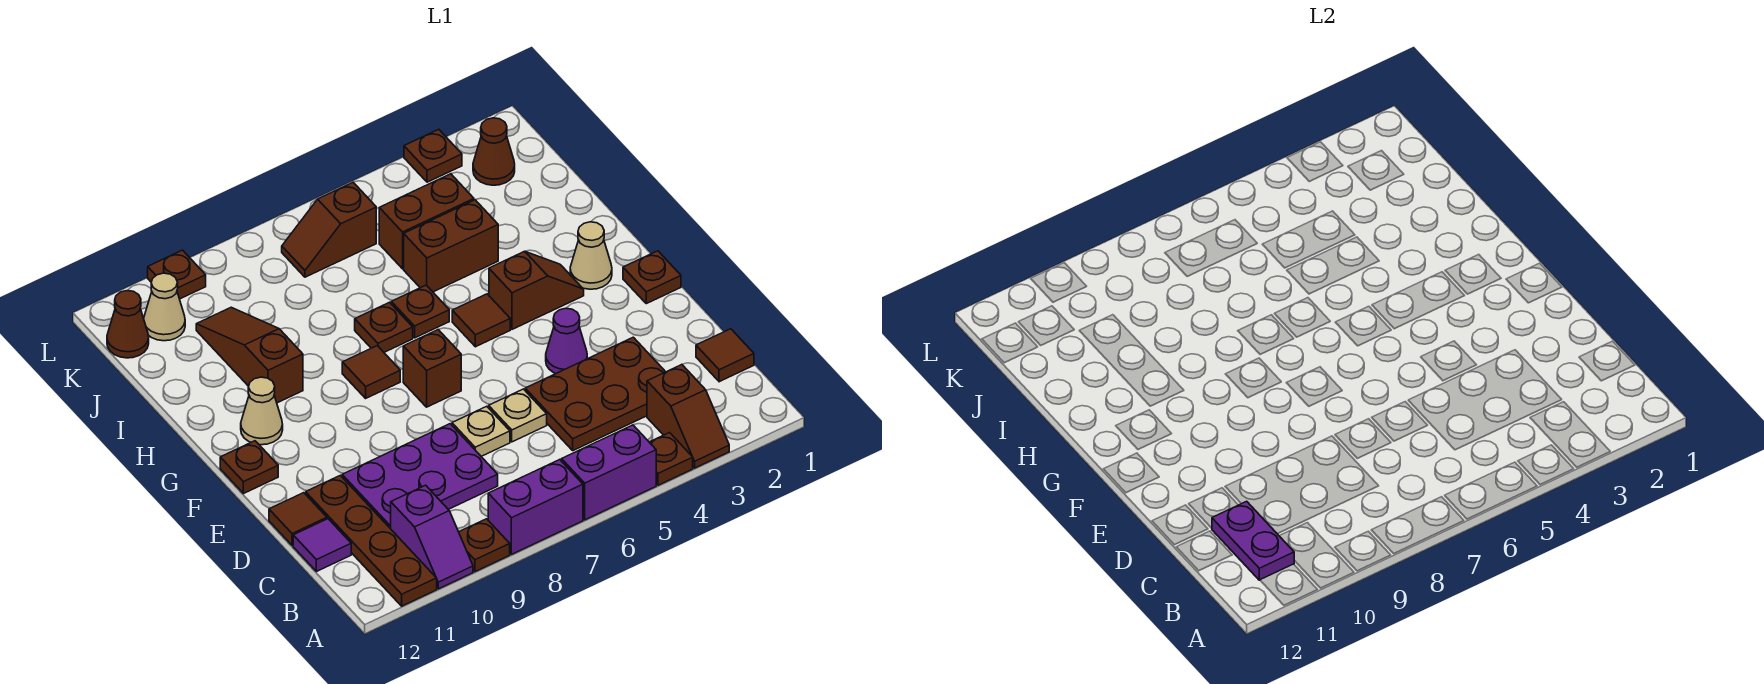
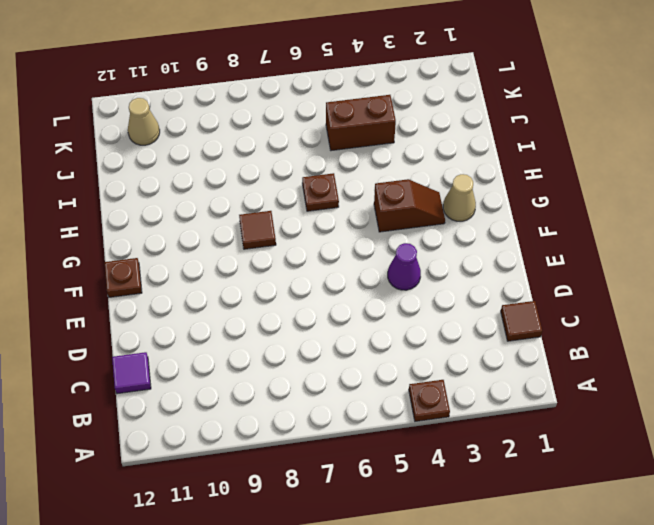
none -> brown slope A3:B3 level 1 top B
none -> purple brick A5:A6 level 1
none -> purple brick A7:A8 level 1
none -> brown plate A9 level 1

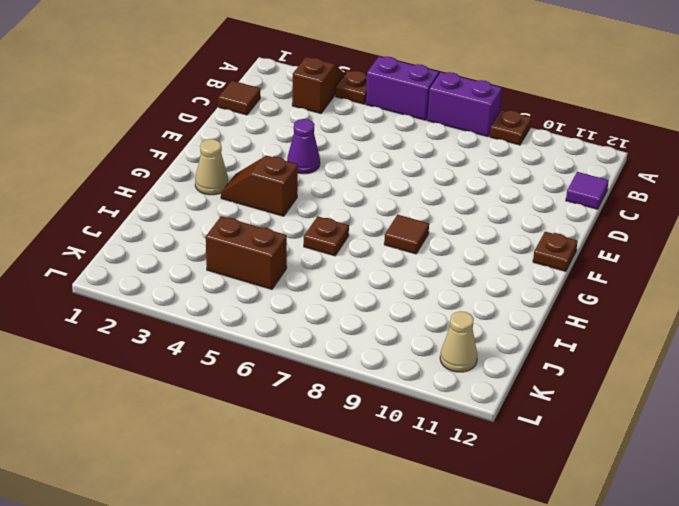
none -> purple slope A10:B10 level 1 top B
none -> brown plate A11:D11 level 1
none -> brown plate C3:D5 level 1
none -> purple plate C8:D10 level 1

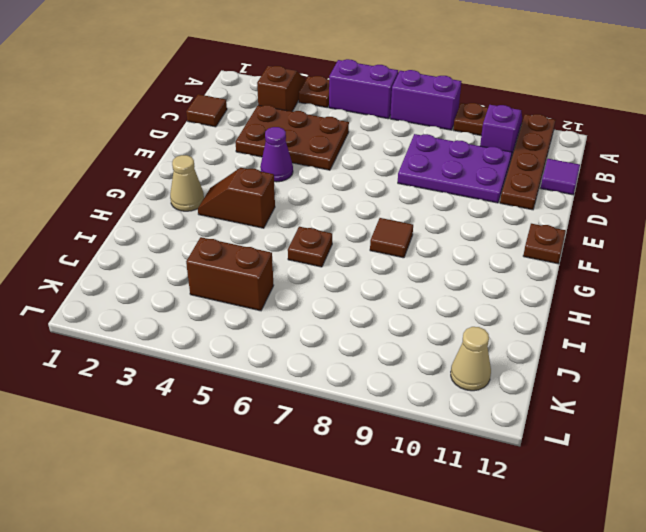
none -> tan plate D6 level 1
none -> tan plate D7 level 1
none -> brown tile D12 level 1
none -> brown plate F1 level 1

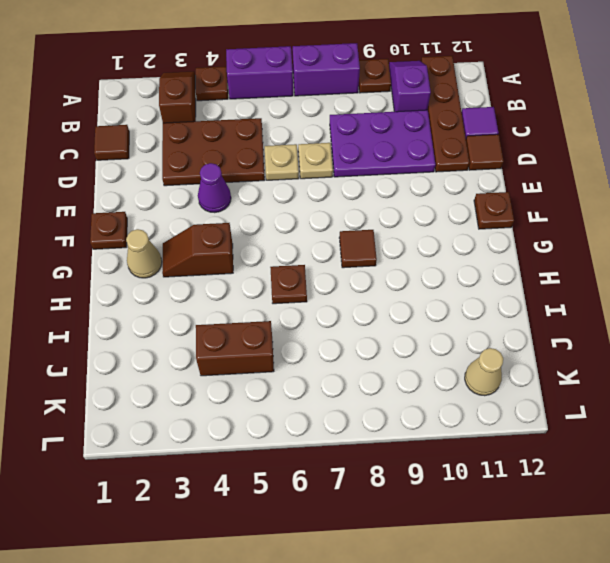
none -> brown brick F7 level 1
none -> brown tile G5 level 1
none -> tan cone G11 level 1
none -> brown plate H7 level 1

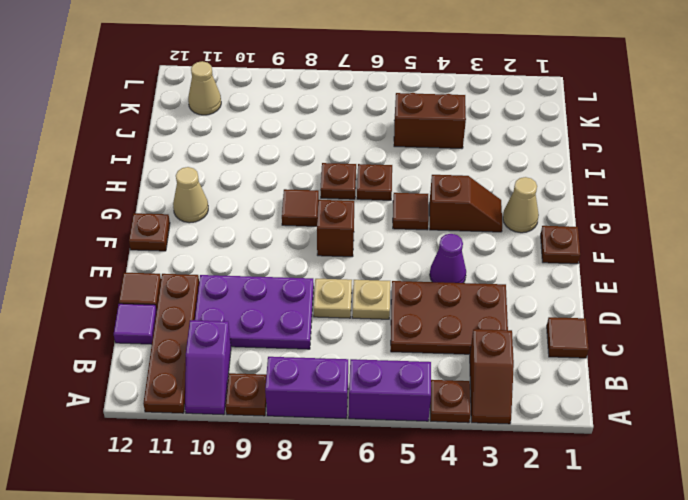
none -> brown slope H10:J10 level 1 top H
none -> brown brick I4:I5 level 1
none -> brown cone K2 level 1
none -> brown slope K6:K7 level 1 top 6

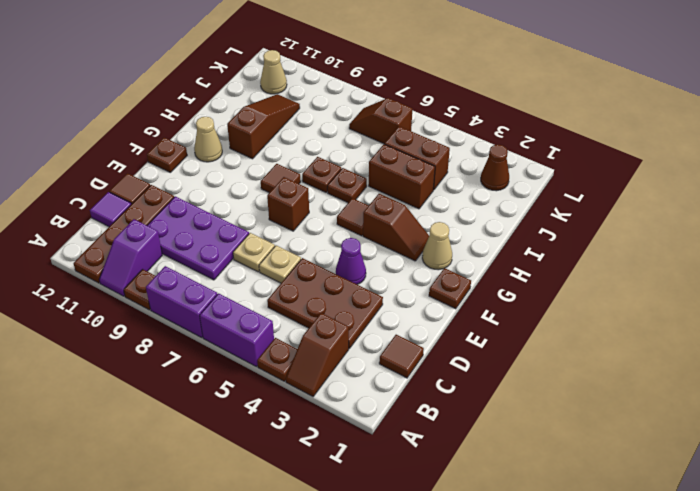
none -> brown cone K12 level 1
none -> brown plate L3 level 1
none -> brown plate L10 level 1
none -> purple plate B11:C11 level 2

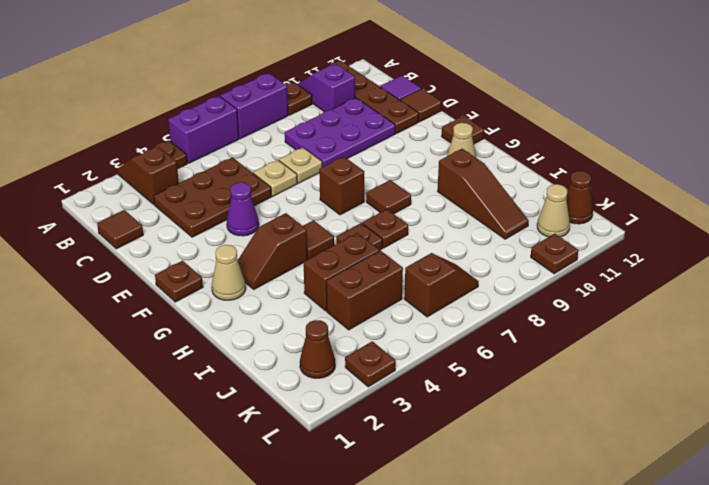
none -> purple plate B11:C11 level 2

